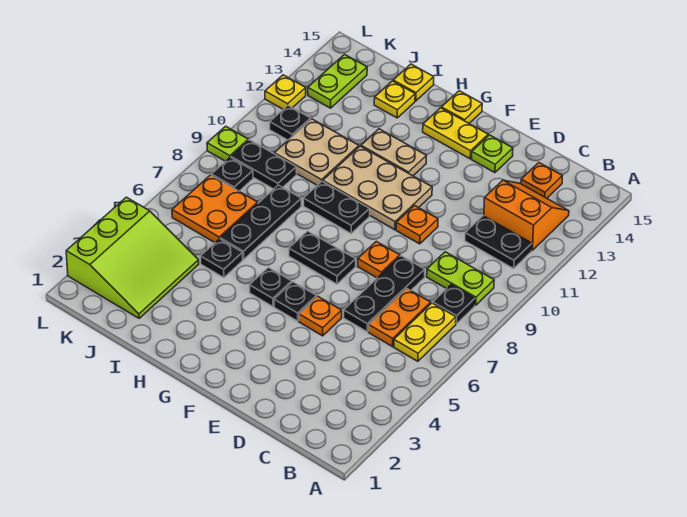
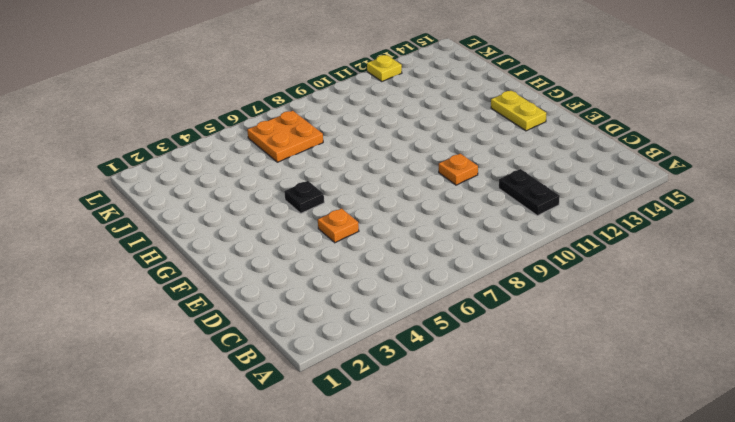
none -> yellow plate B6:B7 level 1
none -> black plate B8 level 1
none -> lime plate B9:C9 level 1
none -> orange slope B12:C13 level 1 top 12

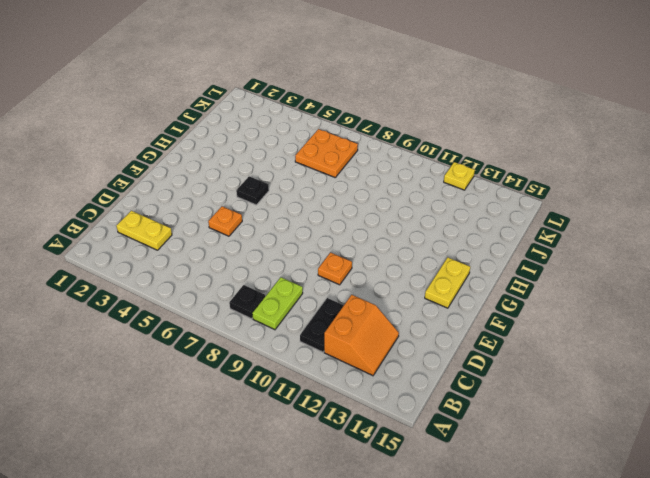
yellow plate C2:C3 level 1 -> yellow plate B6:B7 level 1
none -> orange plate C6:C7 level 1
none -> orange plate C14 level 1
none -> black plate D6:D8 level 1
none -> orange plate E8 level 1

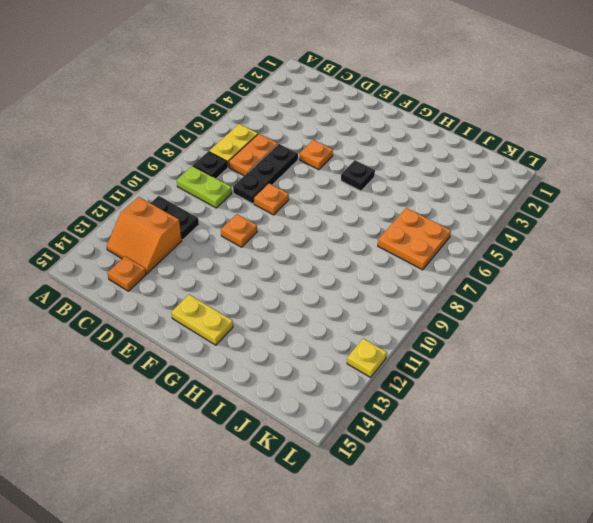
none -> lime plate E14 level 1
none -> black plate F5 level 1
none -> black plate F7:G7 level 1
none -> tan plate F10:H11 level 1

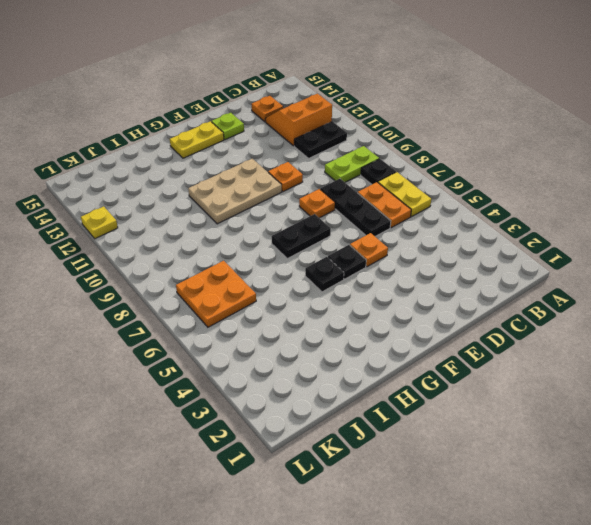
none -> black plate G9:H9 level 1
none -> tan plate G12:H12 level 1
none -> yellow plate G15 level 1
none -> black plate I5 level 1

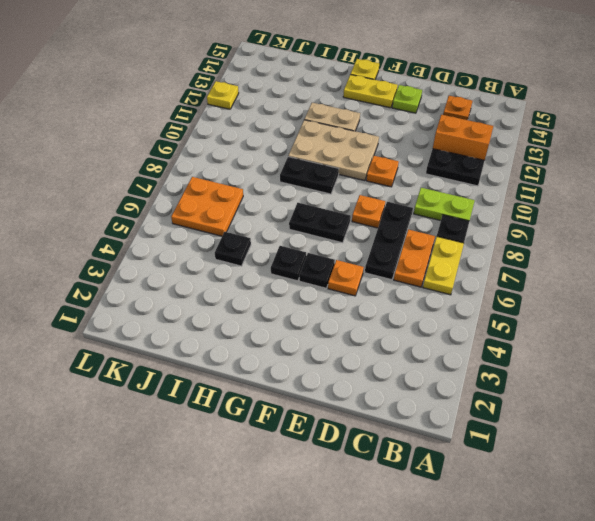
none -> black plate I6:I8 level 1
none -> tan plate I10:J11 level 1
none -> yellow plate I14 level 1
none -> yellow plate I15 level 1

